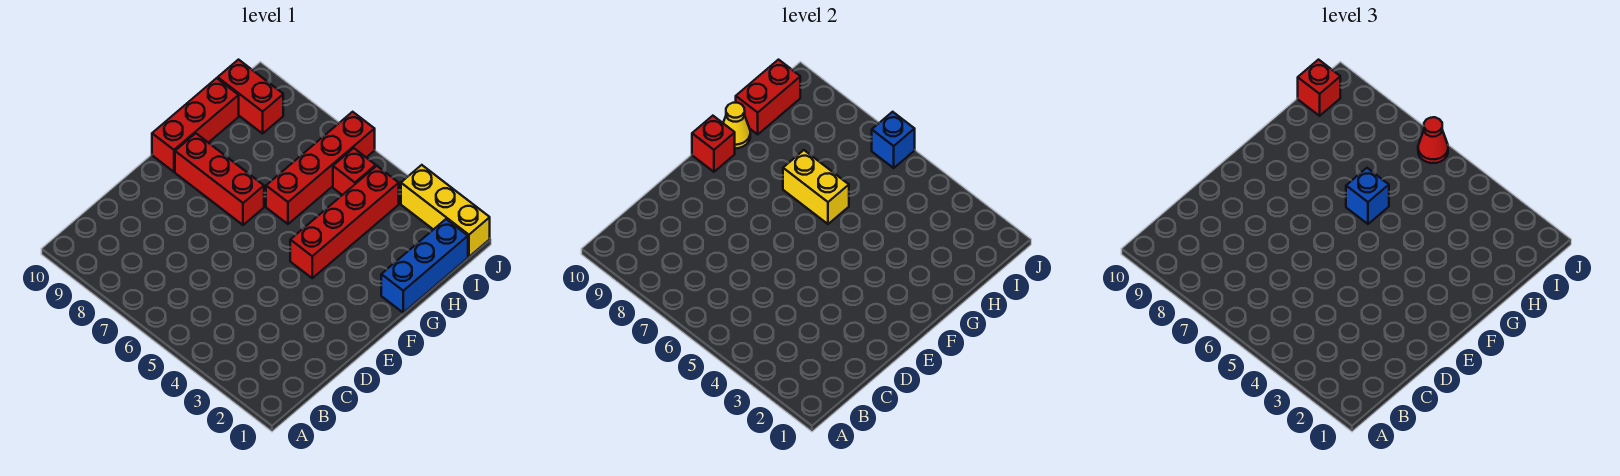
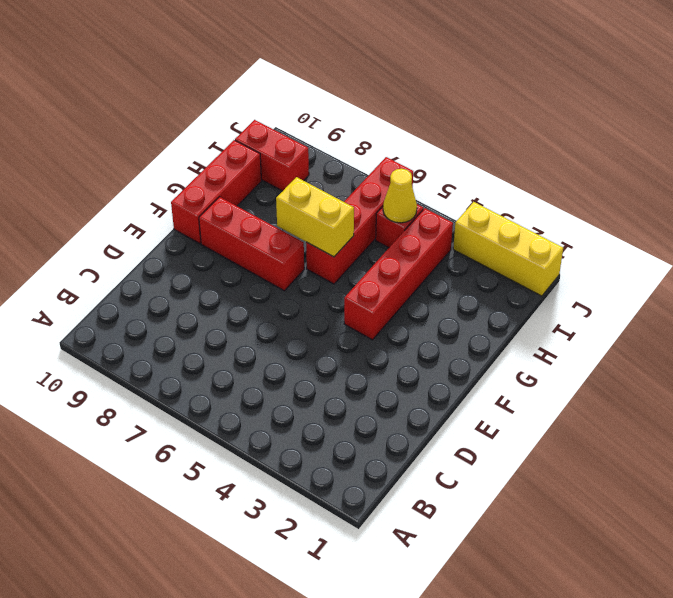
yellow cone I5 level 2 -> yellow cone G10 level 2
none -> blue brick G1:I1 level 1
none -> red brick F10 level 2
none -> red brick H10:I10 level 2

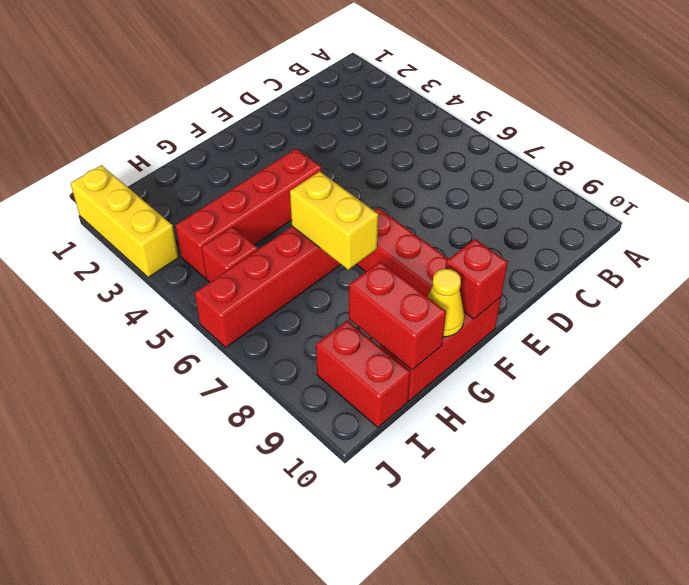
red brick H9:H10 level 2 -> red brick H10:I10 level 2
none -> blue brick G1:I1 level 1
none -> blue brick J6 level 2
none -> blue brick G6 level 3

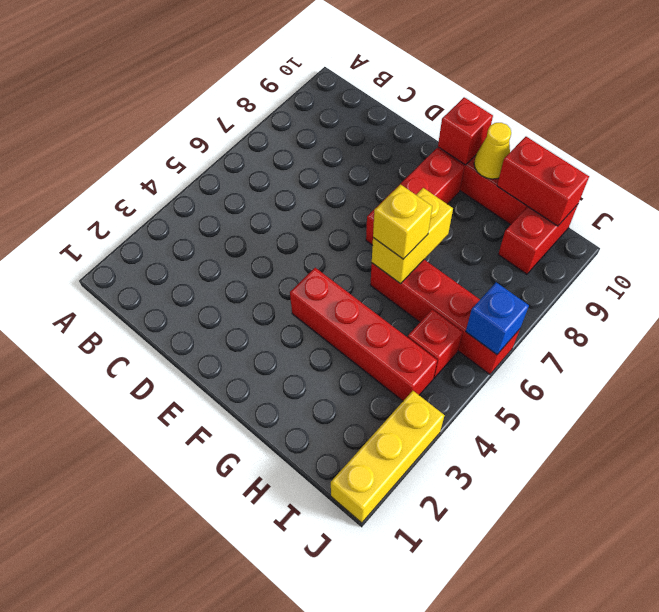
yellow brick G6 level 3 -> blue brick G6 level 3
none -> blue brick G1:I1 level 1
none -> red brick I10 level 3
none -> red cone J6 level 3

